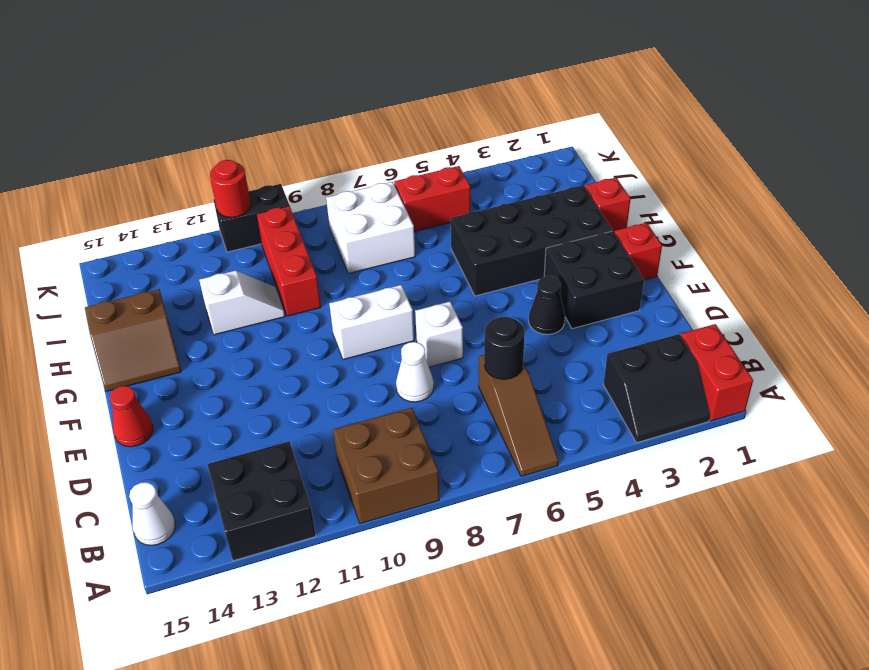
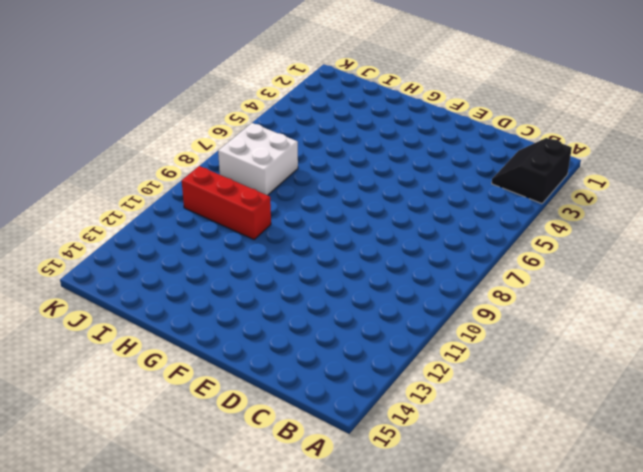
black slope A2:B3 level 1 top A -> black slope A2:B3 level 1 top B
none -> red brick A1:B1 level 1
none -> brown slope A6:C6 level 1 top C
none -> brown brick A9:B10 level 1

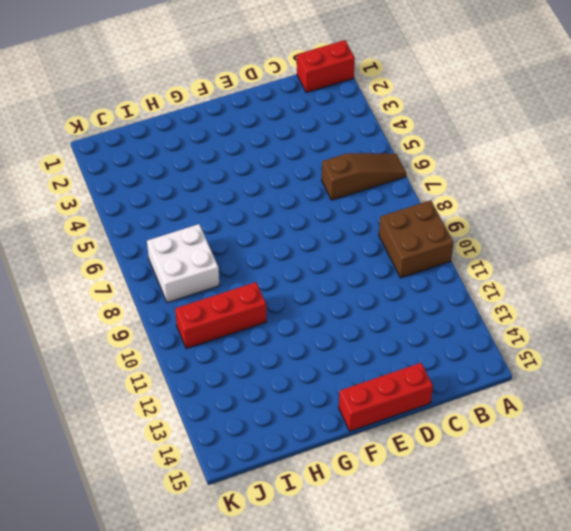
red brick D15:F15 level 1 -> red cone E15 level 1
none -> black slope A2:B3 level 1 top B
none -> black brick A12:B13 level 1
none -> white cone B15 level 1

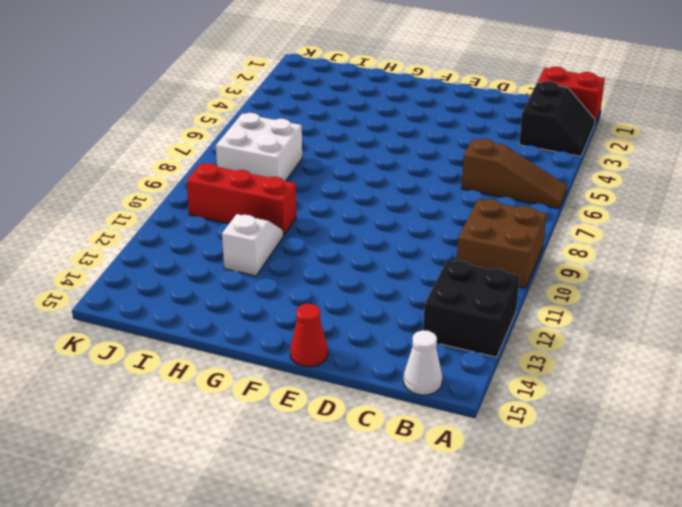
none -> white cone D8 level 1
none -> black brick E2:F3 level 1
none -> black cone E4 level 1

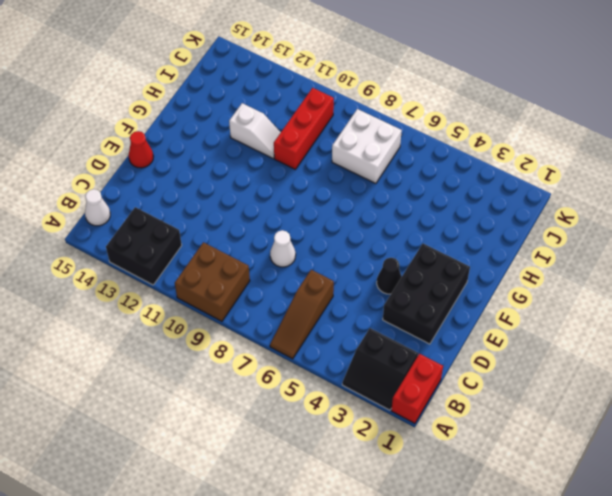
black brick D2:F3 level 1 -> black brick E2:F3 level 1
none -> white brick E7 level 1
none -> red brick F1 level 1
none -> white brick F8:F9 level 1

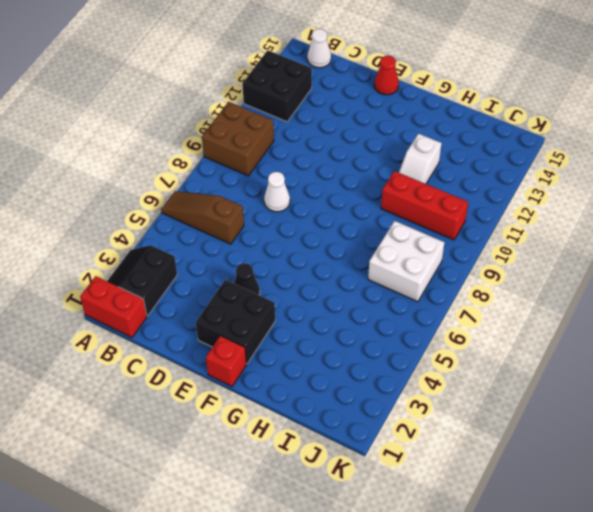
none -> white brick E7 level 1
none -> white brick F8:F9 level 1
none -> black brick G2:H5 level 1

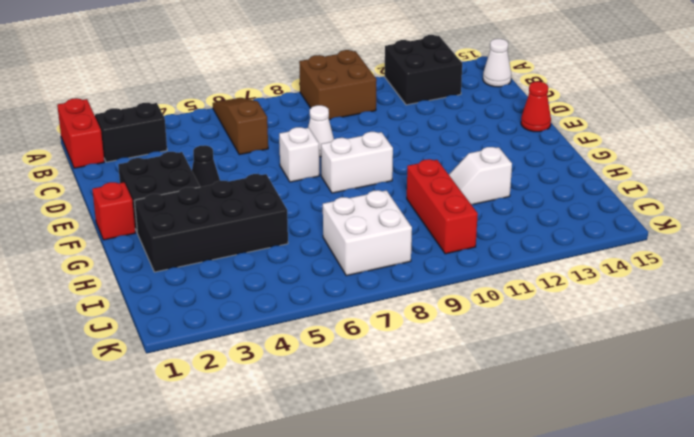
none -> brown slope G14:H15 level 1 top H
none -> red brick H1 level 1
none -> red brick J5:J6 level 1

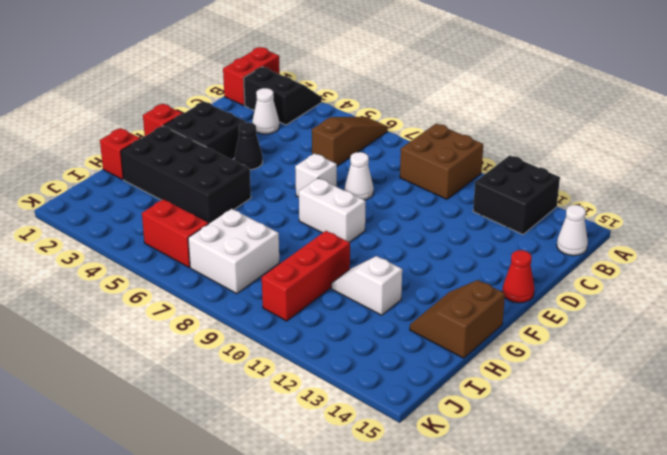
white cone C3 level 1 -> none
brown slope G14:H15 level 1 top 15 -> brown slope G14:H15 level 1 top H
none -> black brick K10:K11 level 1
none -> black round brick C6 level 2
none -> red round brick K11 level 2

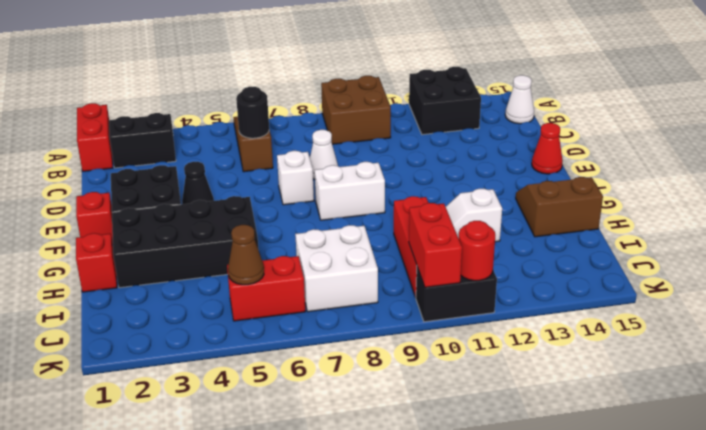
brown cone J5 level 2 -> none
red brick J10:K10 level 2 -> none

